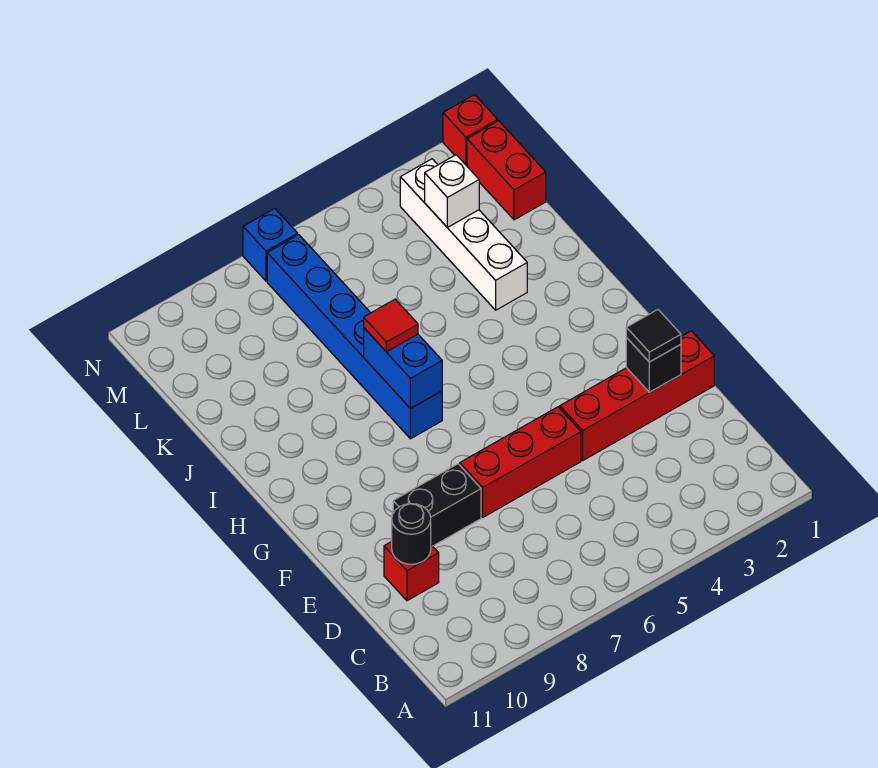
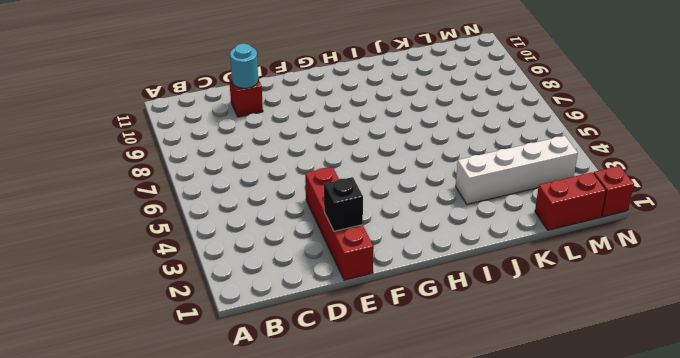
cyan round brick D10 level 2 -> black round brick D10 level 2
none -> red brick E5:E7 level 1
none -> black brick E8:E9 level 1
none -> blue brick H7:M7 level 1

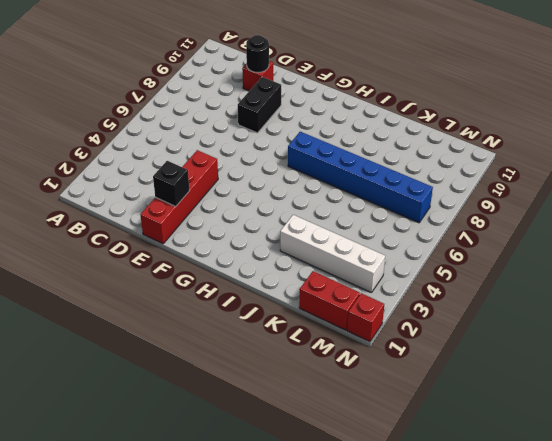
none -> red brick E5:E7 level 1
none -> blue brick N7 level 1
none -> blue brick H7:I7 level 2

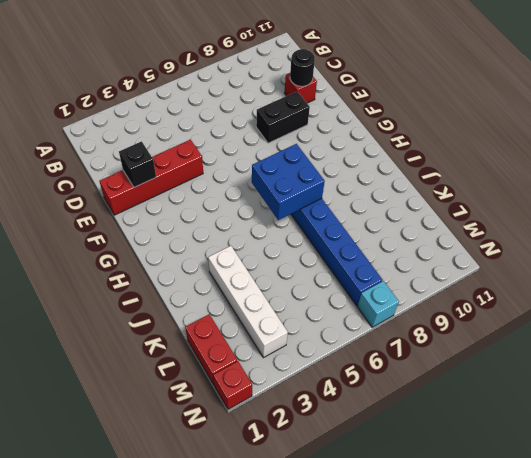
blue brick H6:I7 level 2 -> blue brick H7:I7 level 2
cyan brick N7 level 1 -> blue brick N7 level 1
none -> red brick E5:E7 level 1
none -> white brick L3 level 2
none -> black tile E2 level 3

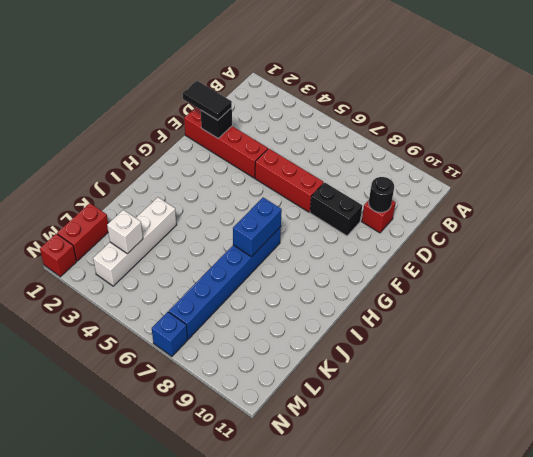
black tile E1:E2 level 3 -> black tile E2 level 3
none -> red tile I7 level 3

